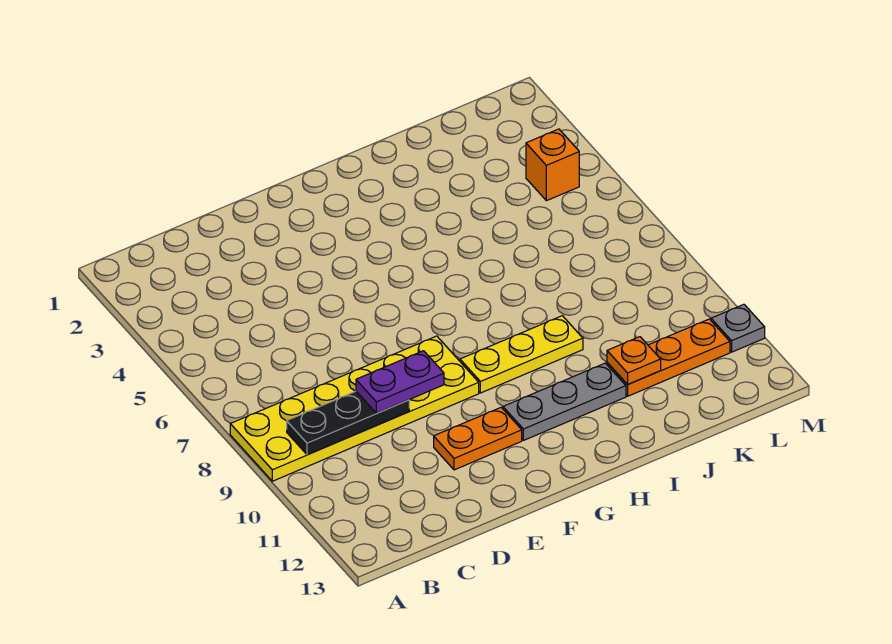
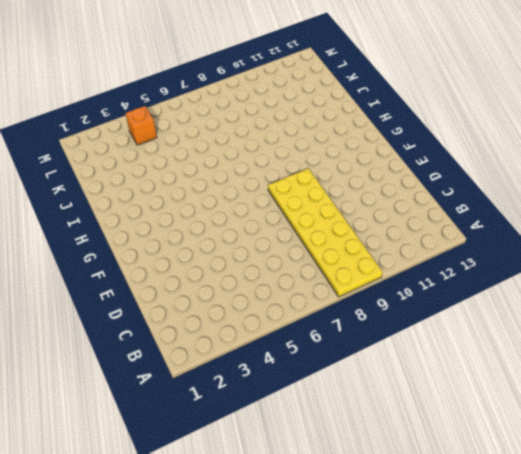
none -> orange plate E11:F11 level 1
none -> yellow plate G9:I9 level 1

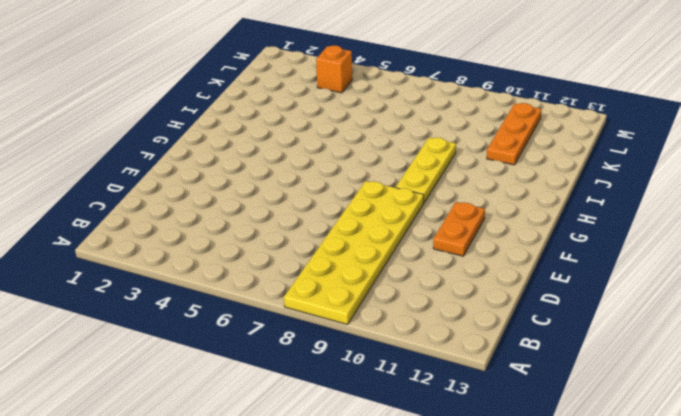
none -> grey plate G11:I11 level 1
none -> grey plate M11 level 1

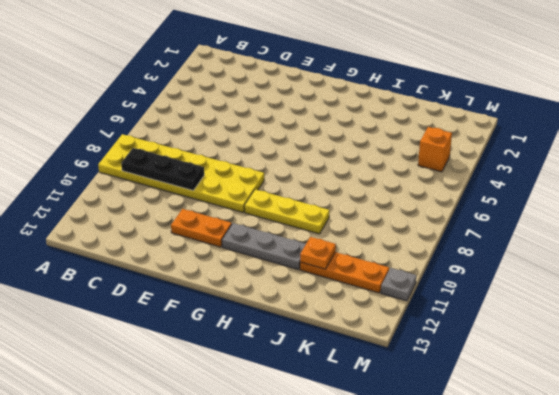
none -> purple plate D9:E9 level 3

